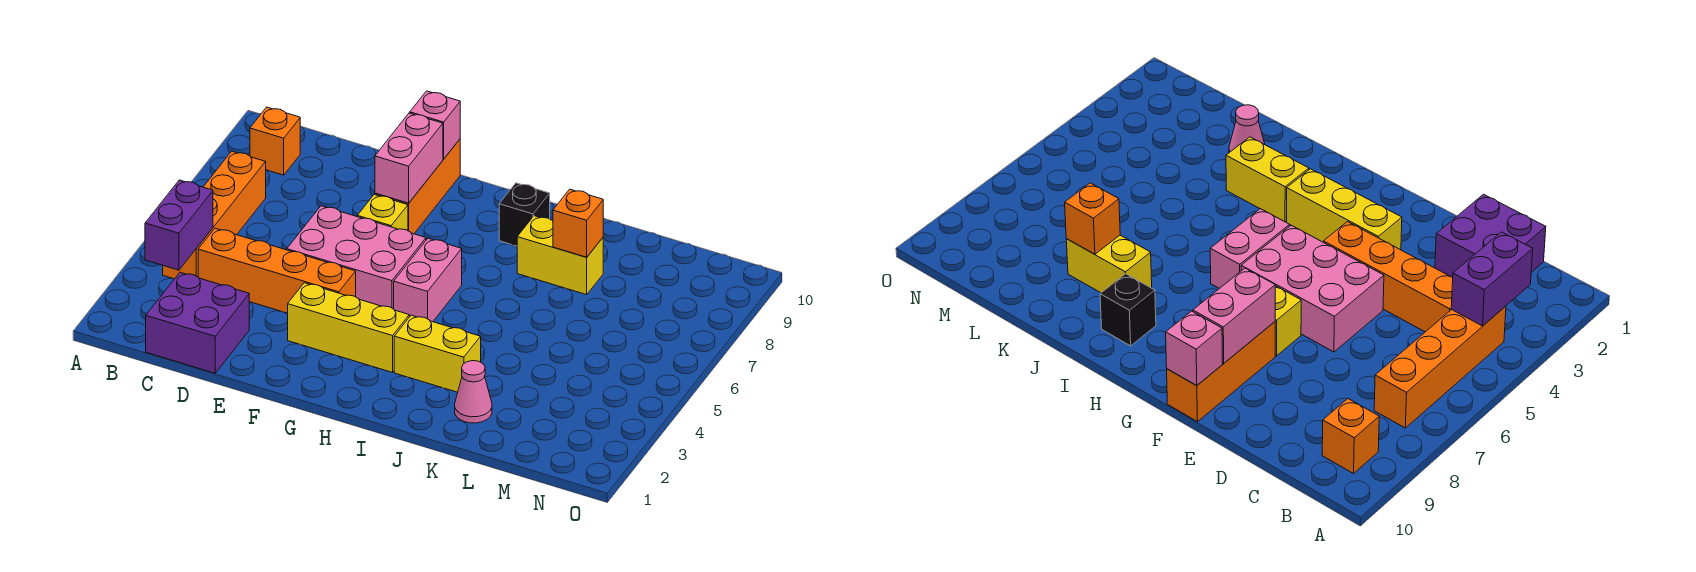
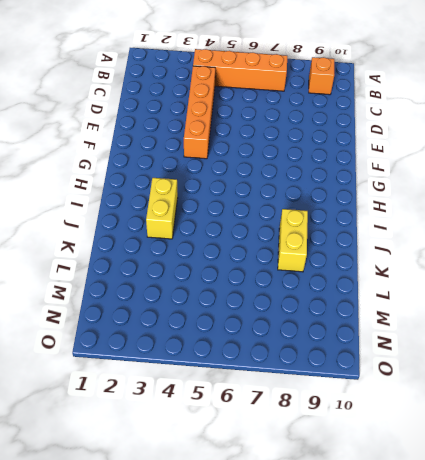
none -> purple brick C1:D2 level 1
none -> pink brick E5:G6 level 1
none -> yellow brick F3:H3 level 1

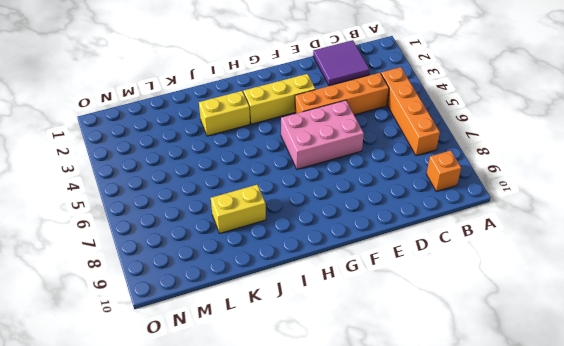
purple tile C1:D2 level 1 -> purple brick C1:D2 level 1
none -> yellow brick F7 level 1
none -> orange brick F8:F10 level 1
none -> pink brick H5:H6 level 1

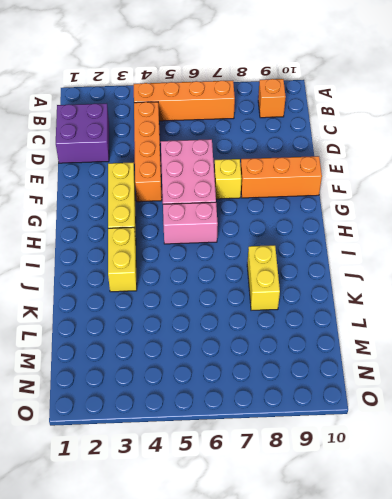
none -> black brick I9 level 1
none -> pink cone K2 level 1
none -> purple brick B3:B4 level 2

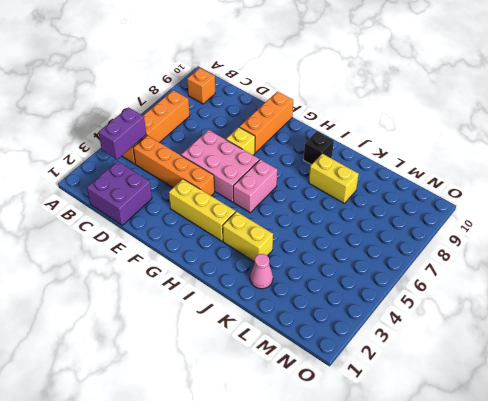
none -> pink brick F8:F9 level 2
none -> pink brick F10 level 2
none -> orange brick K8 level 2

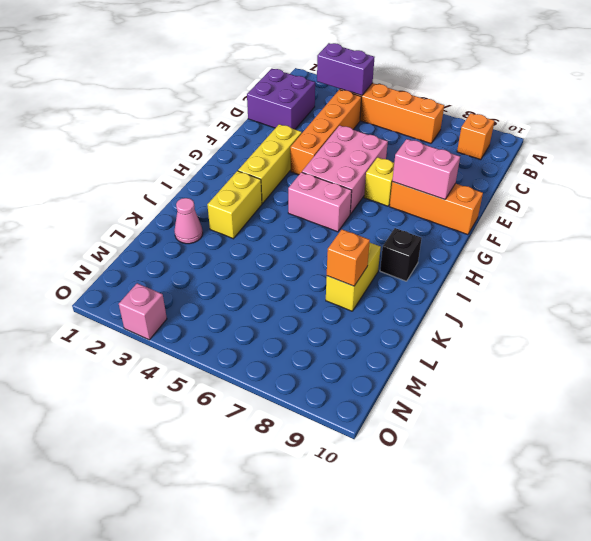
pink brick O3 level 1 -> pink brick F10 level 2

